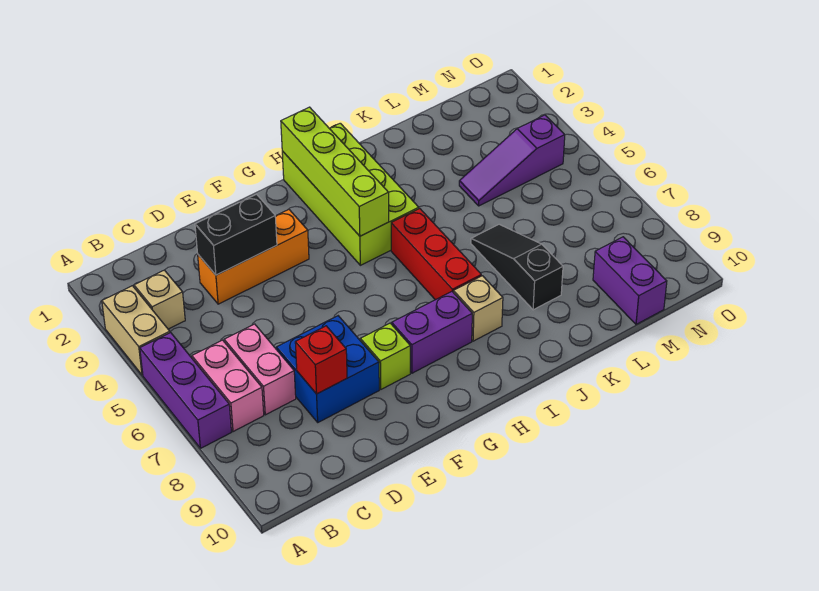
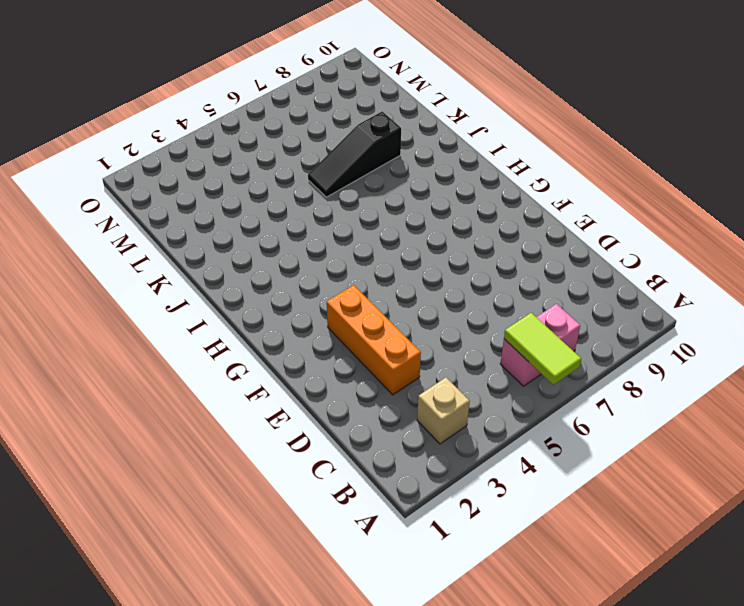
lime tile A6:B6 level 2 -> none
none -> tan brick A3:A4 level 1
none -> purple brick A5:A7 level 1
none -> pink brick C6:C7 level 1

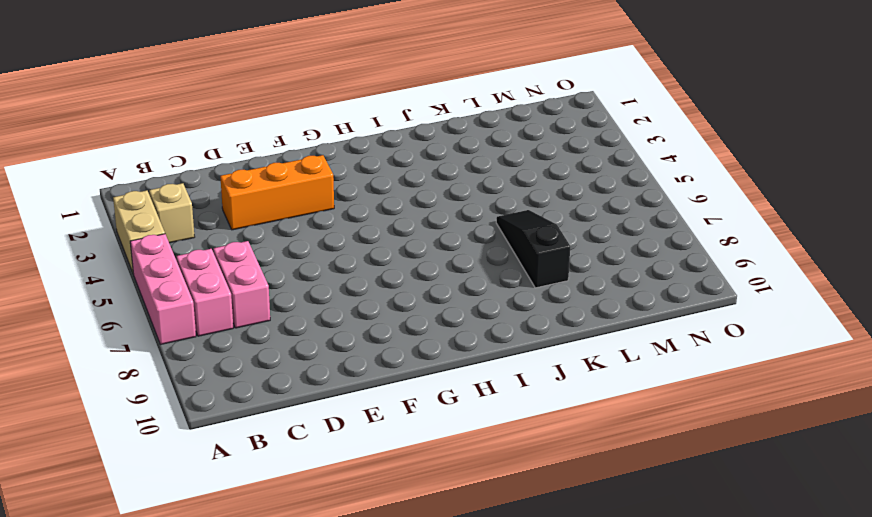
pink brick A5:A7 level 1 -> purple brick A5:A7 level 1
none -> blue brick D7:E8 level 1
none -> lime brick F8 level 1
none -> purple brick G8:H8 level 1

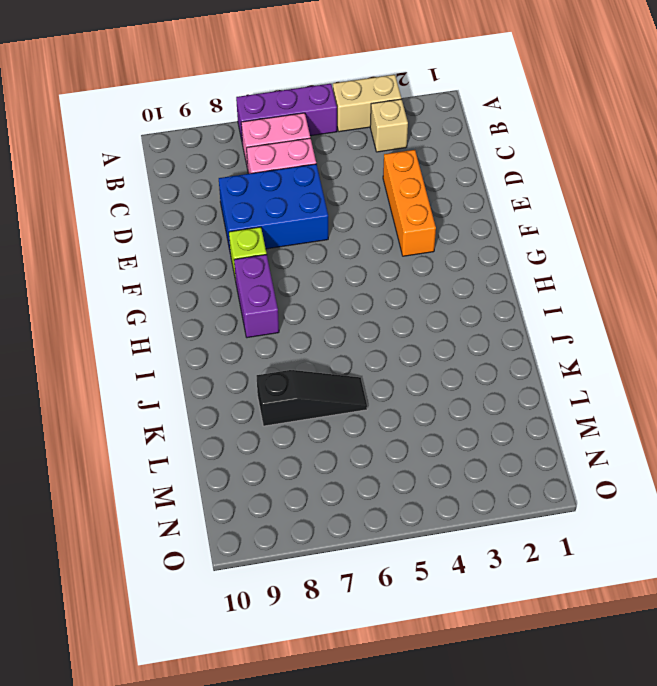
blue brick D6:E8 level 1 -> blue brick D7:E8 level 1
none -> lime brick H1:I4 level 1
none -> red brick I5:I7 level 1
none -> tan brick I8 level 1

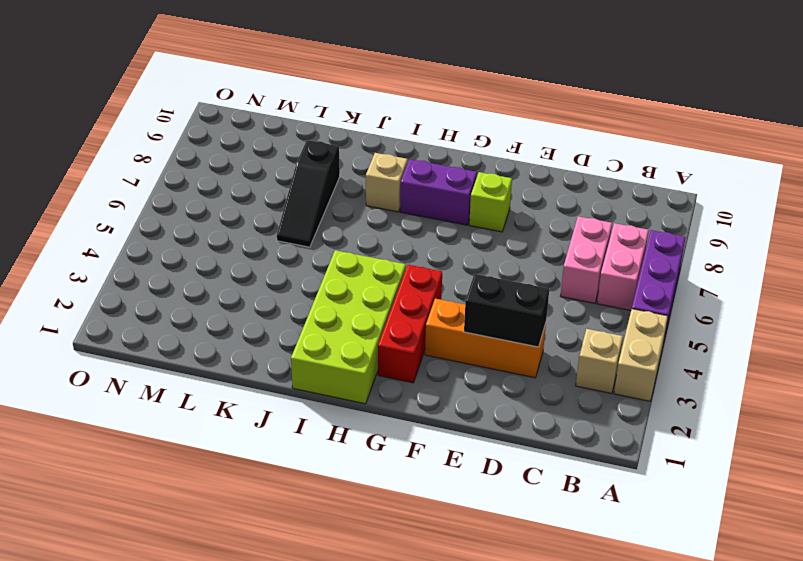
red brick G2:G4 level 1 -> red brick I5:I7 level 1
none -> blue brick D7:E8 level 1
none -> purple slope L4:N4 level 1 top N
none -> purple brick M9:M10 level 1

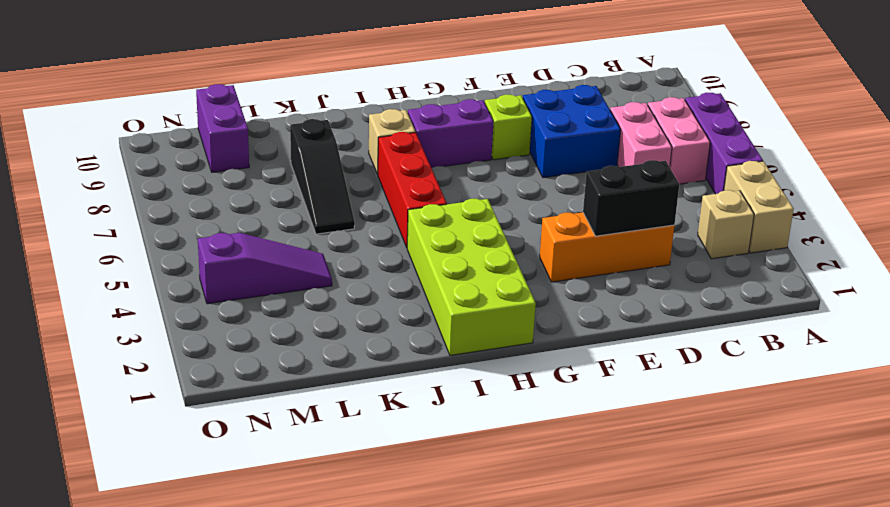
none -> red brick D8 level 2
none -> lime brick H1:H4 level 2

